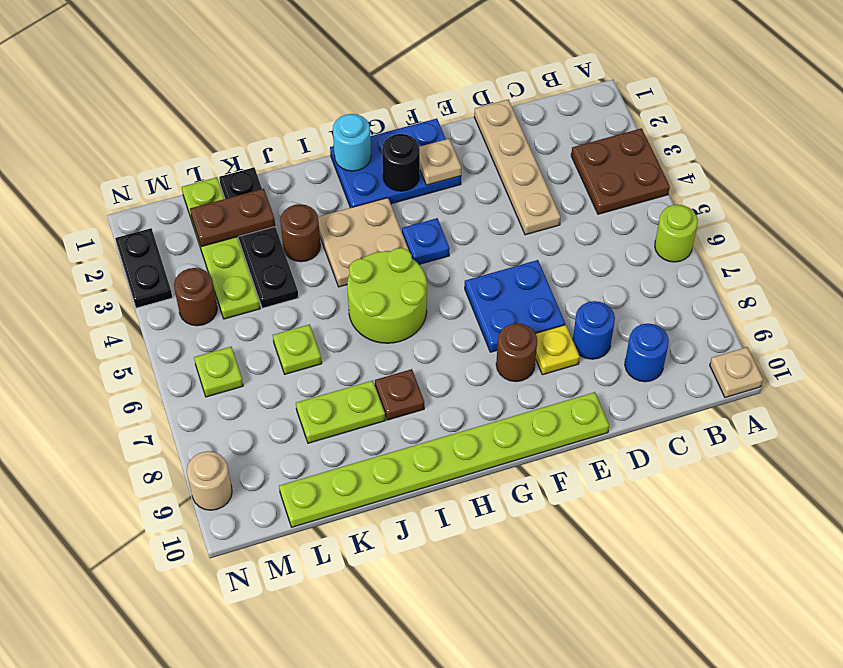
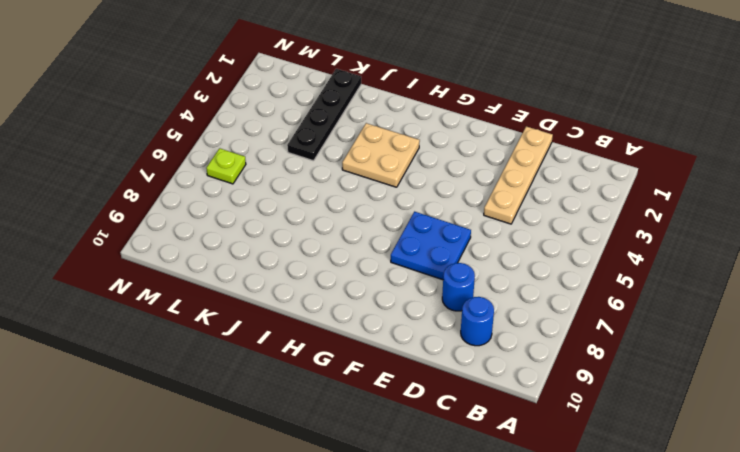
none -> brown plate A3:B4 level 1
none -> lime round brick A6 level 1
none -> tan plate A10 level 1

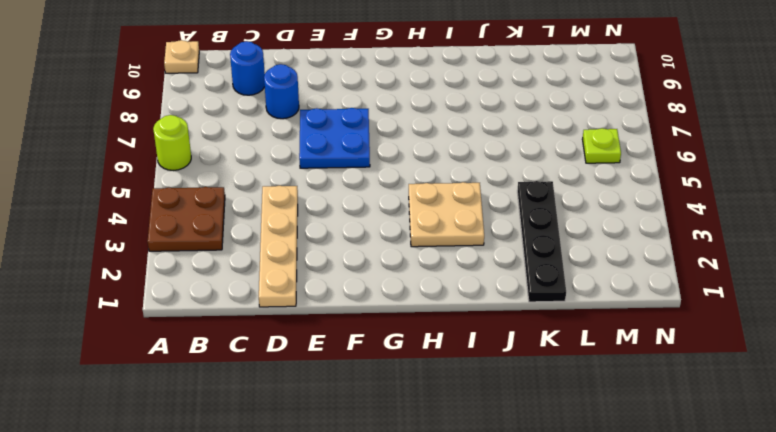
none -> yellow plate E8 level 1
none -> lime plate E10:L10 level 1
none -> blue plate F1:H2 level 1

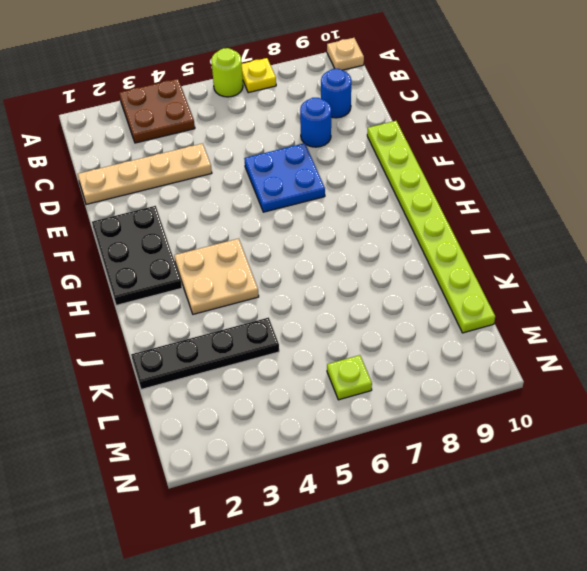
yellow plate A7 level 1 -> yellow plate E8 level 1
black plate F1:H2 level 1 -> blue plate F1:H2 level 1
none -> brown round brick F8 level 1
none -> blue plate G4 level 1
none -> lime round brick H5:I6 level 1

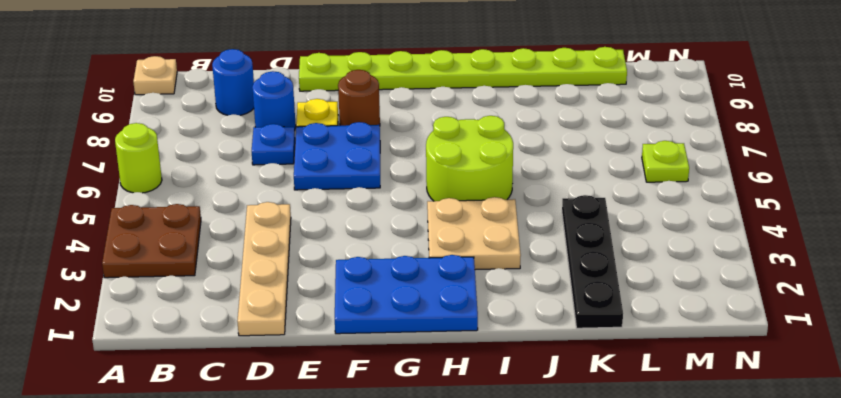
blue plate D7 level 1 -> blue plate G4 level 1
none -> brown plate I8 level 1
none -> brown round brick J3 level 1
none -> lime plate J8:K8 level 1

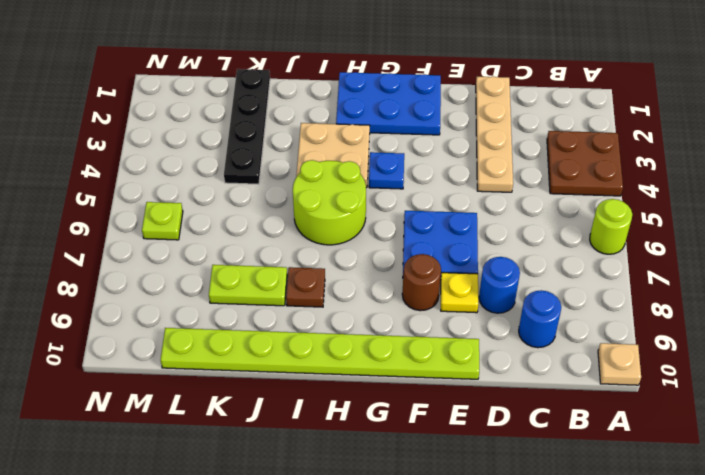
none -> brown round brick J3 level 1
none -> lime plate K6 level 1
none -> lime plate L1:L4 level 1

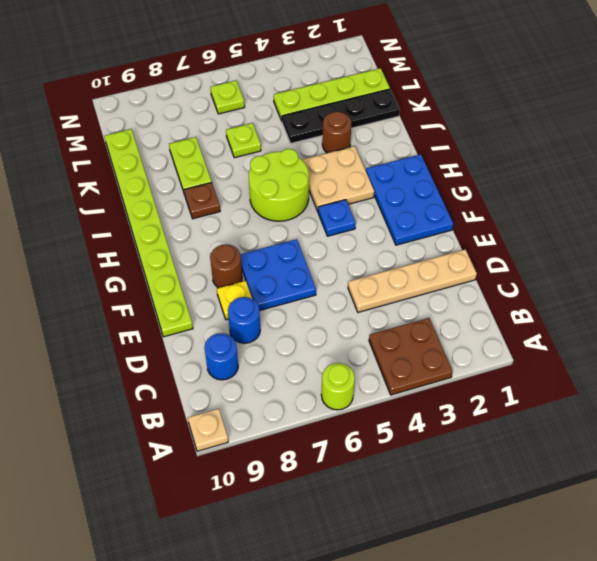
none -> brown round brick M4 level 1
none -> black plate N2:N3 level 1
none -> tan round brick N9 level 1

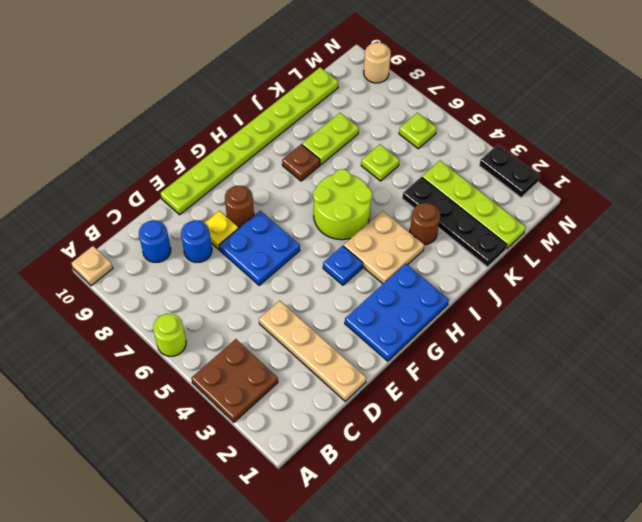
none -> brown round brick M4 level 1
none -> tan plate F2 level 2
none -> black round brick G2 level 2

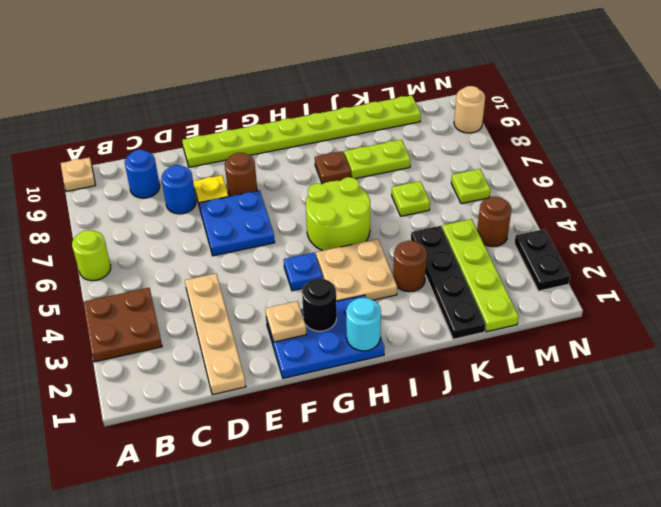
none -> brown plate K2:L2 level 2

